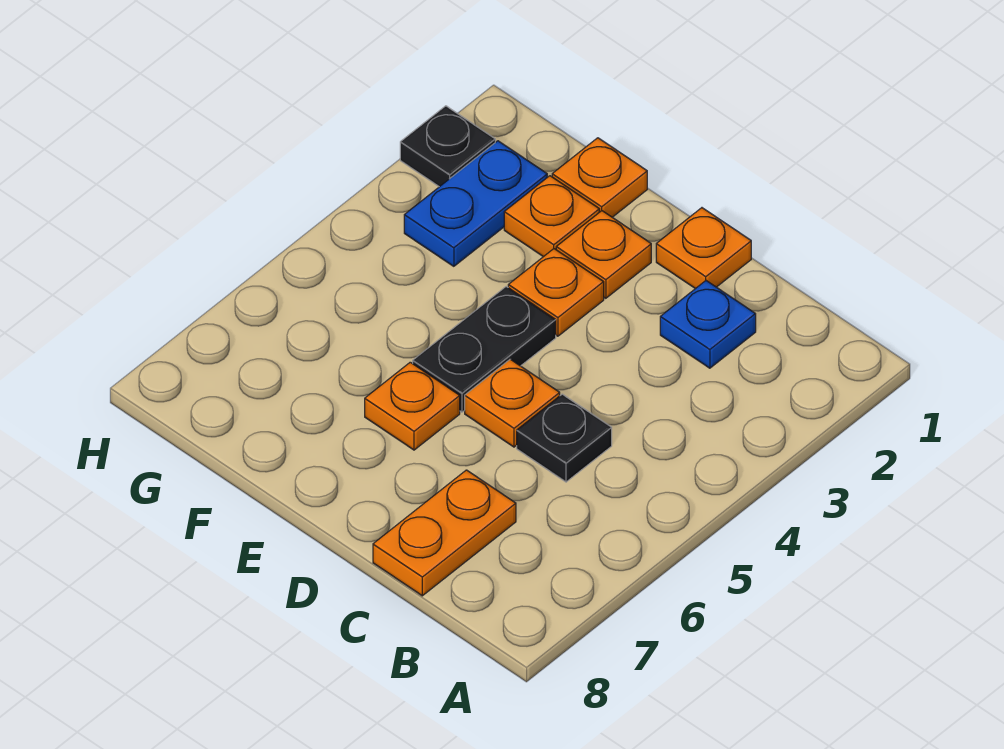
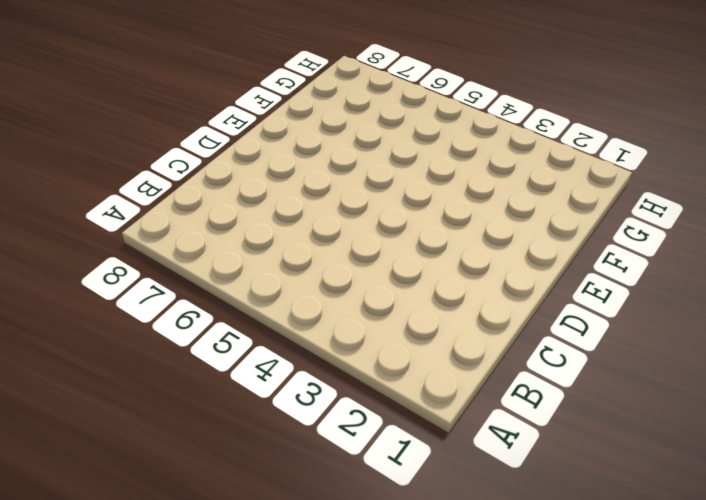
none -> blue plate C2 level 1
none -> black plate C5 level 1
none -> orange plate C7:C8 level 1

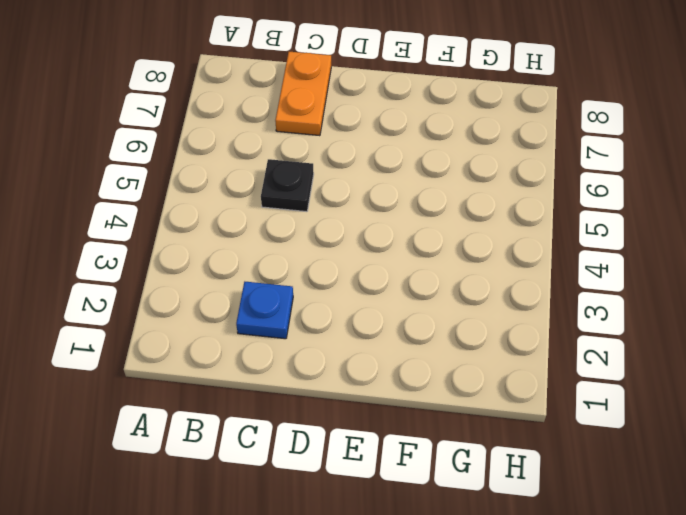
none -> orange plate D1 level 1
none -> orange plate D5 level 1
none -> orange plate E2 level 1

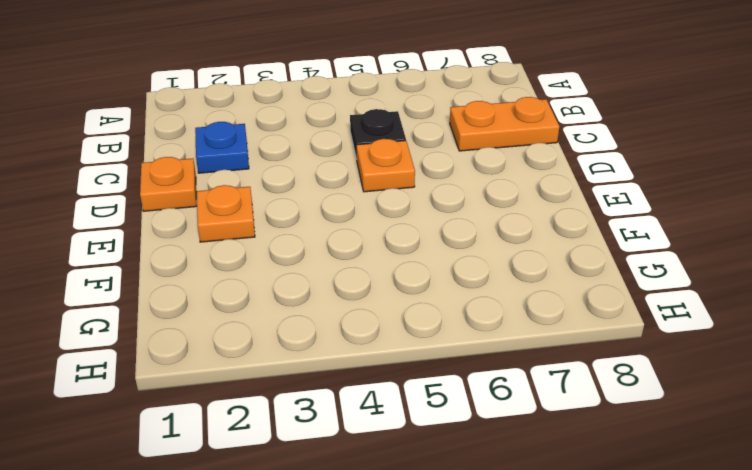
none -> orange plate E3 level 1
none -> black plate E4:E5 level 1
none -> orange plate E6 level 1

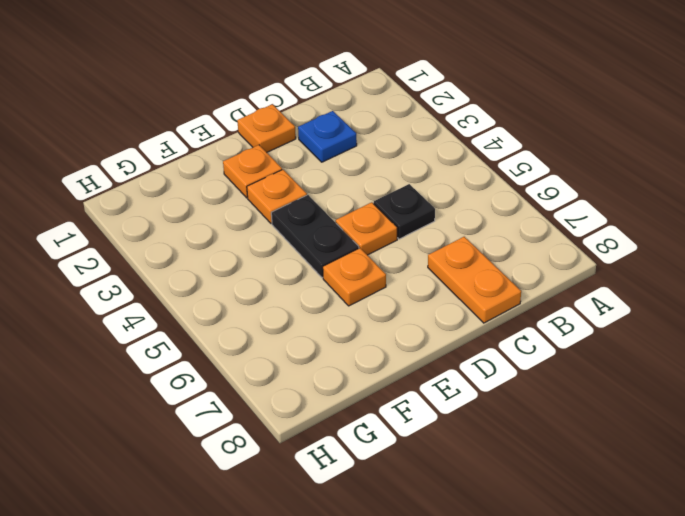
none -> orange plate F1 level 1
none -> orange plate F2 level 1
none -> blue plate G2:G3 level 1

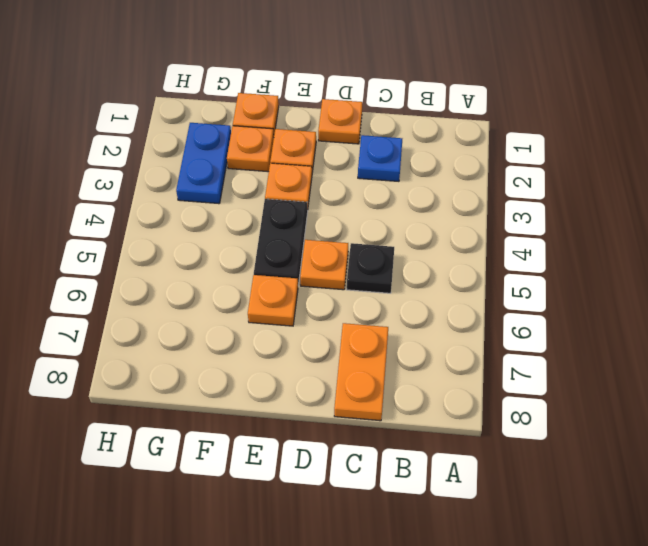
none -> black plate H2 level 1

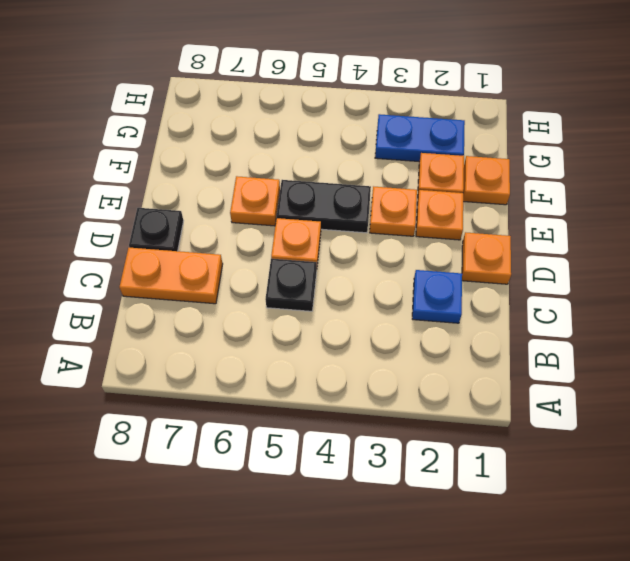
black plate D8 level 1 -> black plate H2 level 1

